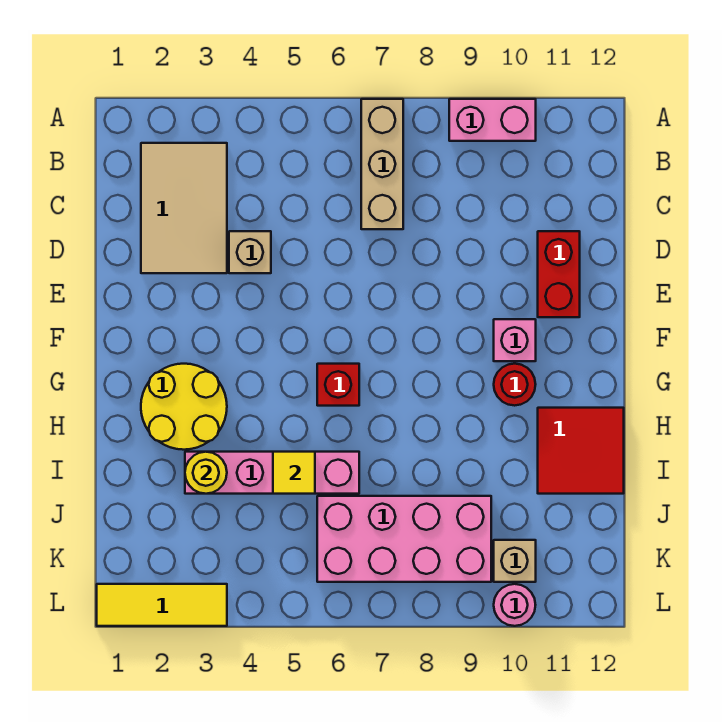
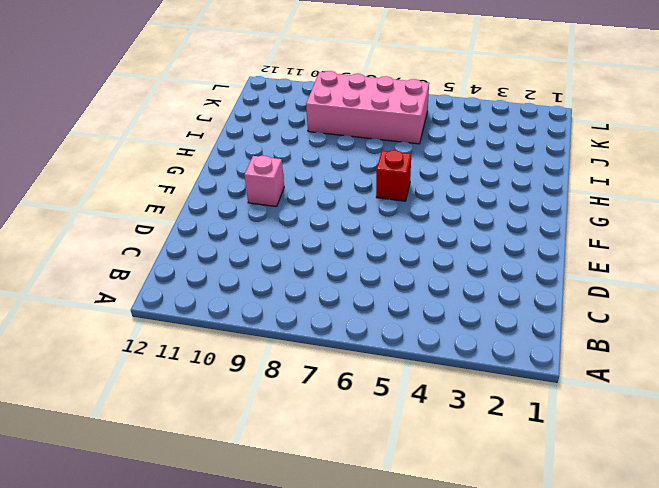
none -> tan brick A7:C7 level 1
none -> pink brick A9:A10 level 1
none -> tan tile B2:D3 level 1

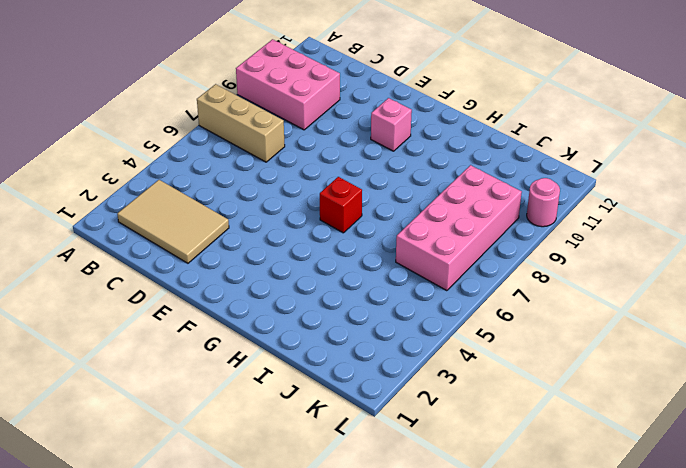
pink brick A9:C10 level 1 -> pink brick A9:A10 level 1
none -> tan brick D4 level 1
none -> red brick D11:E11 level 1
none -> yellow round brick G2:H3 level 1

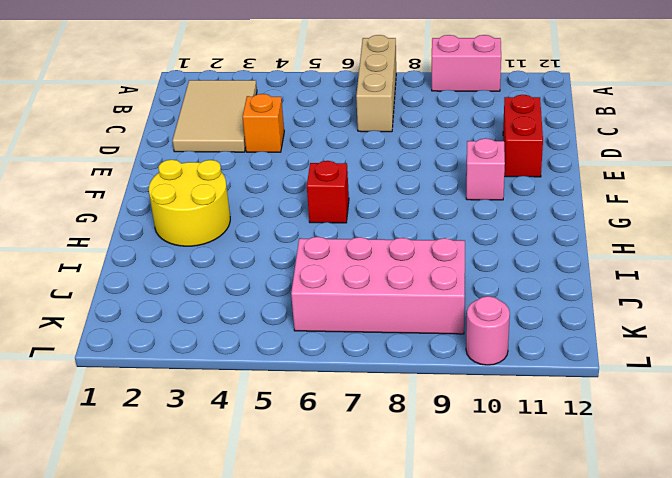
orange brick D4 level 1 -> tan brick D4 level 1
none -> red round brick G10 level 1
none -> red tile H11:I12 level 1
none -> pink brick I3:I6 level 1

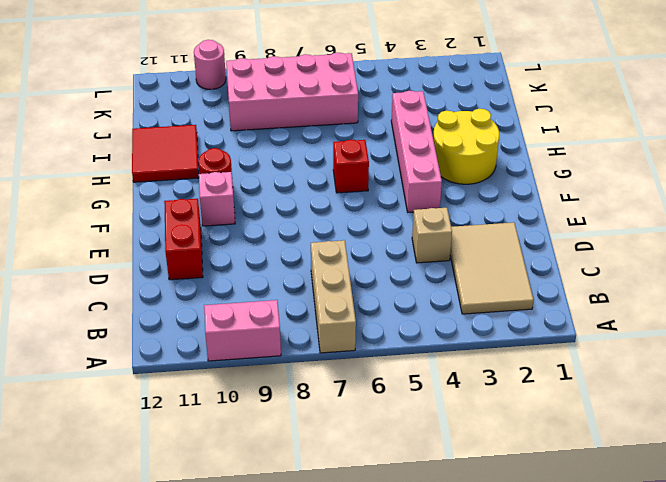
pink brick F4:I4 level 1 -> pink brick I3:I6 level 1
none -> tan brick K10 level 1
none -> yellow tile L1:L3 level 1
none -> yellow round brick I3 level 2

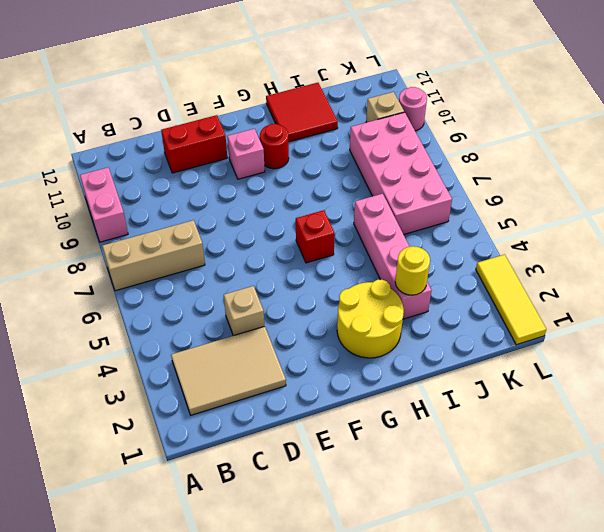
none -> yellow tile I5 level 2

